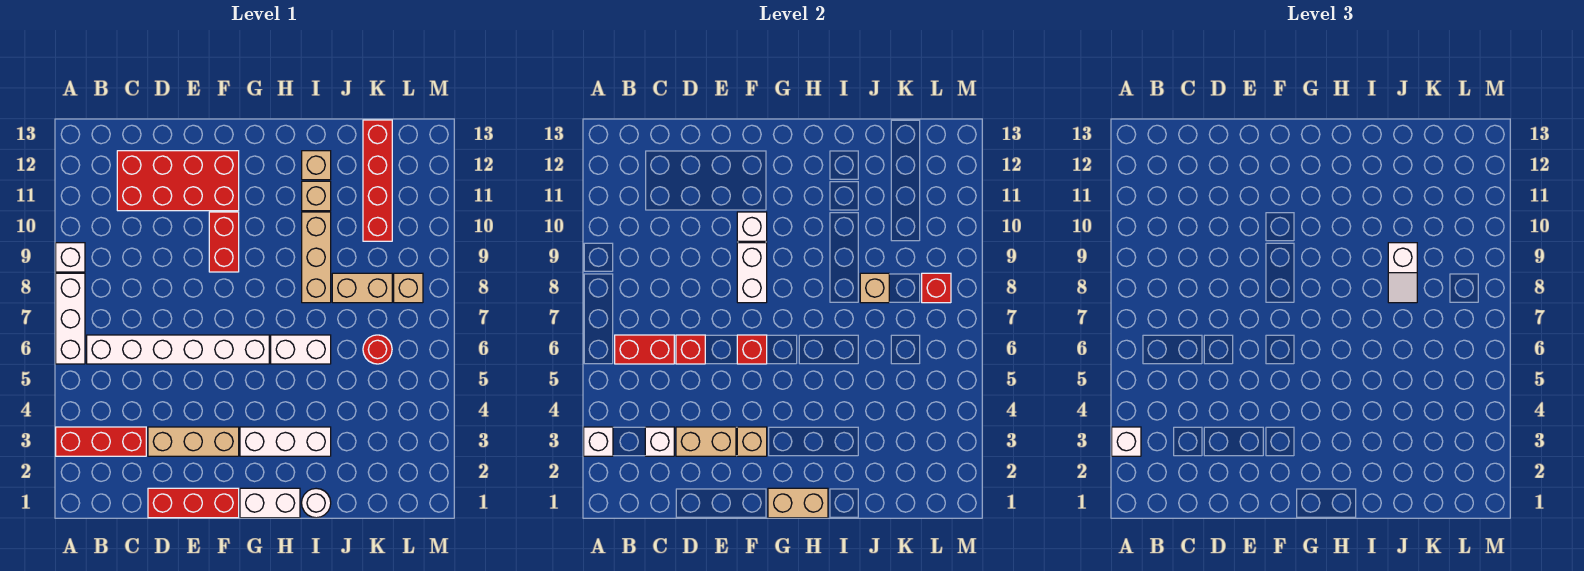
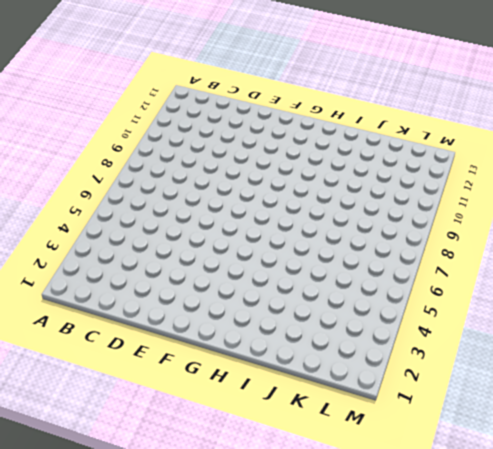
none -> red brick A3:C3 level 1
none -> white brick A6:A8 level 1
none -> white brick A9 level 1
none -> white brick B6:G6 level 1

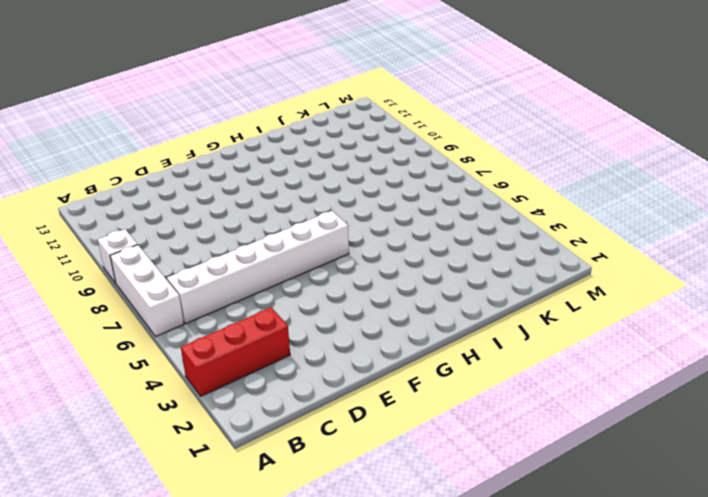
none -> red brick C11:F12 level 1
none -> red brick D1:F1 level 1
none -> tan brick D3:F3 level 1
none -> red brick F9:F10 level 1

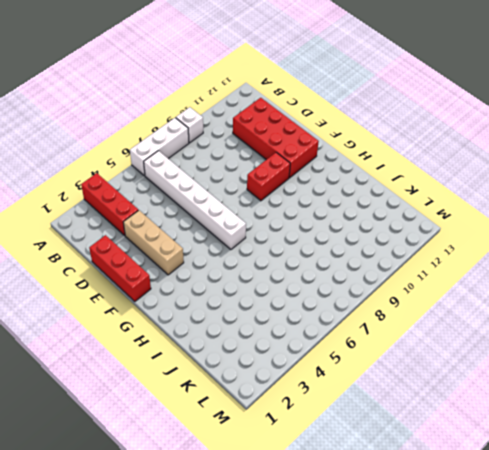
none -> white brick G1:H1 level 1
none -> white brick G3:I3 level 1
none -> white brick H6:I6 level 1
none -> white round brick I1 level 1

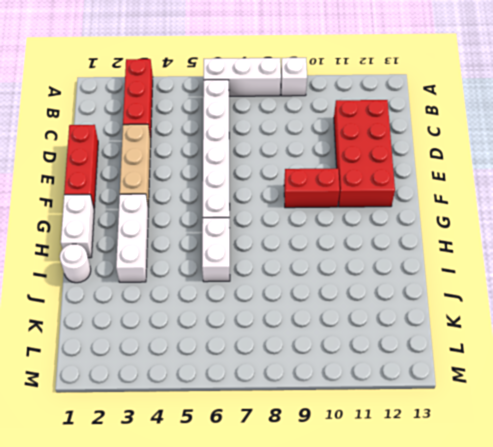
none -> tan brick I8:I10 level 1
none -> tan brick I11 level 1
none -> tan brick I12 level 1
none -> tan brick J8:K8 level 1

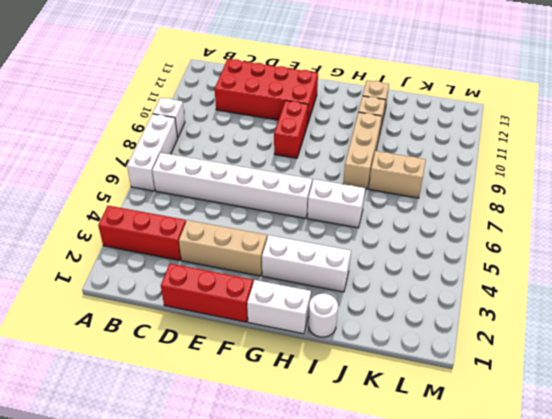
none -> red round brick K6 level 1
none -> red brick K10:K13 level 1
none -> tan brick L8 level 1
none -> white brick A3 level 2

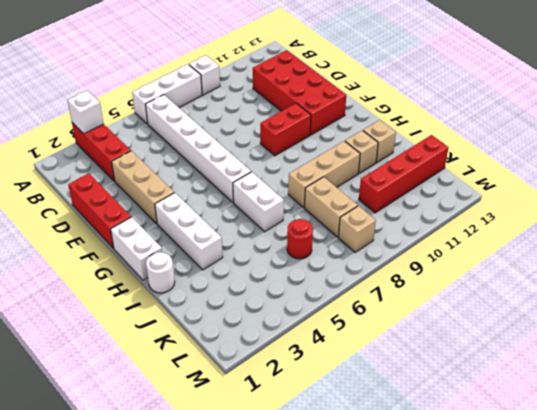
none -> red brick B6:C6 level 2
none -> white brick C3 level 2
none -> tan brick D3:E3 level 2
none -> red brick D6 level 2

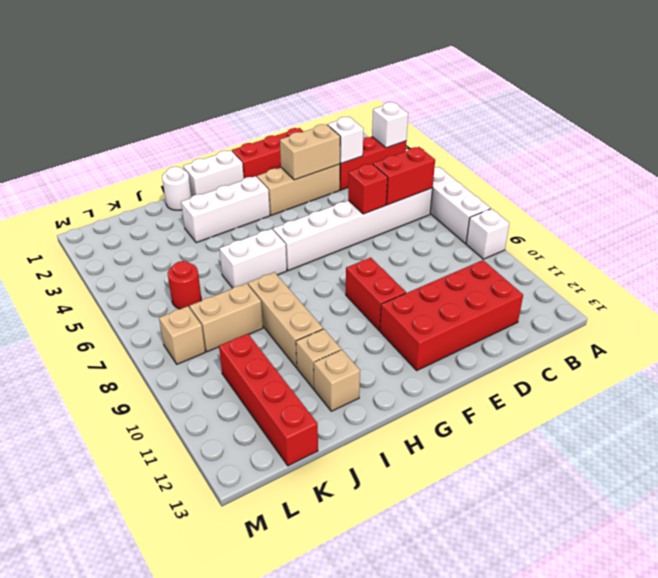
none -> tan brick F3 level 2
none -> red brick F6 level 2
none -> white brick F8:F9 level 2
none -> white brick F10 level 2

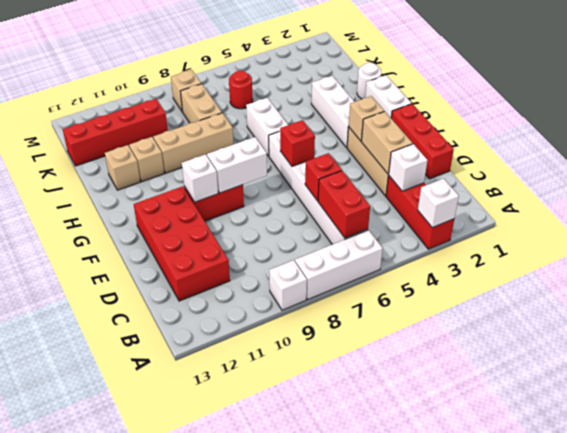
none -> tan brick G1:H1 level 2
none -> tan brick J8 level 2
none -> red brick L8 level 2
none -> white brick A3 level 3

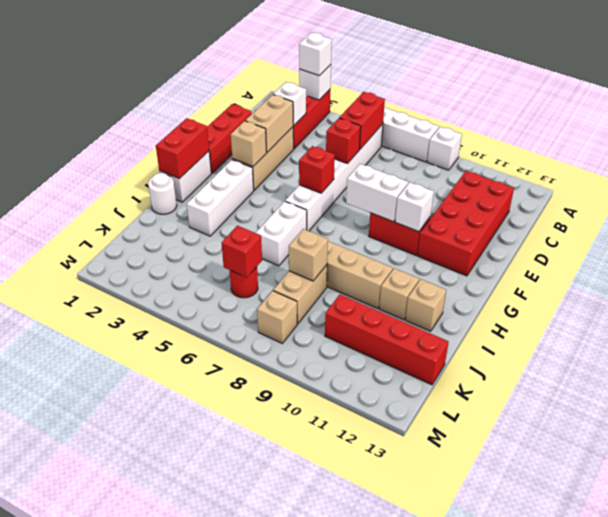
red brick G1:H1 level 2 -> tan brick G1:H1 level 2
red brick K6 level 2 -> red brick L8 level 2
none -> white slope J8:J9 level 3 top 9

